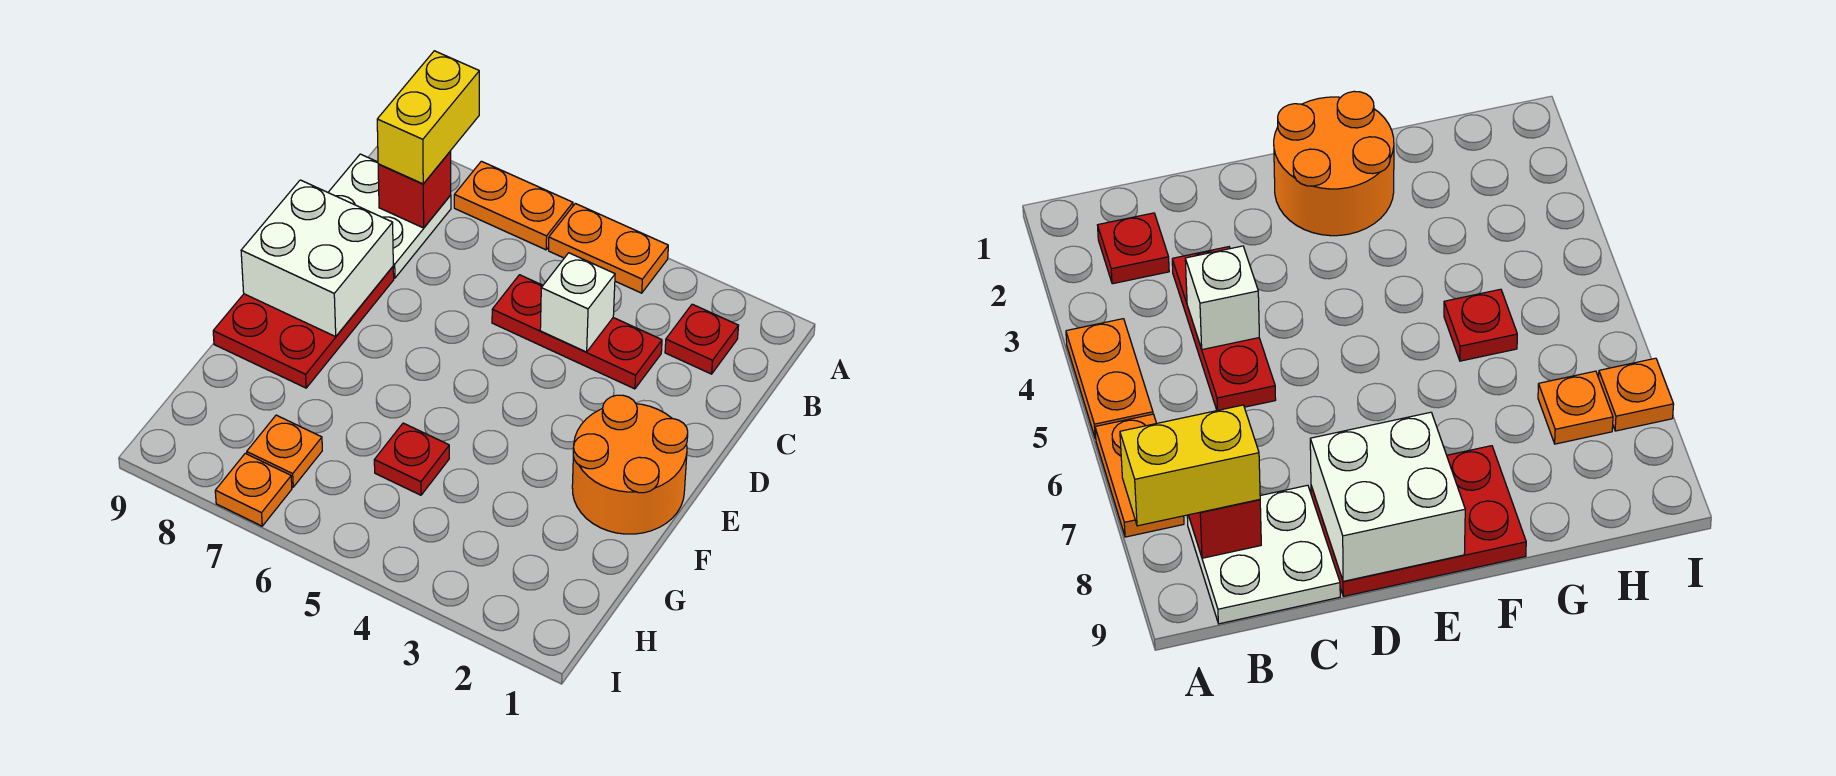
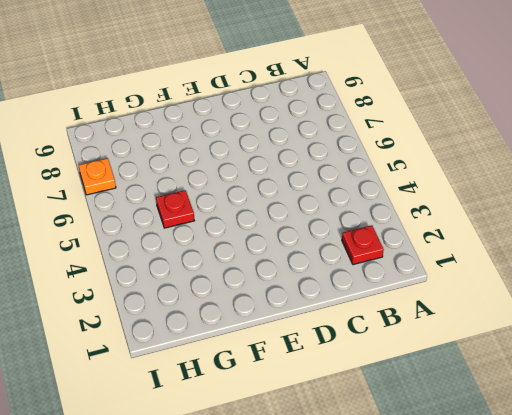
none -> orange plate A4:A5 level 1
none -> orange plate A6:A7 level 1
none -> white plate B8:C9 level 1

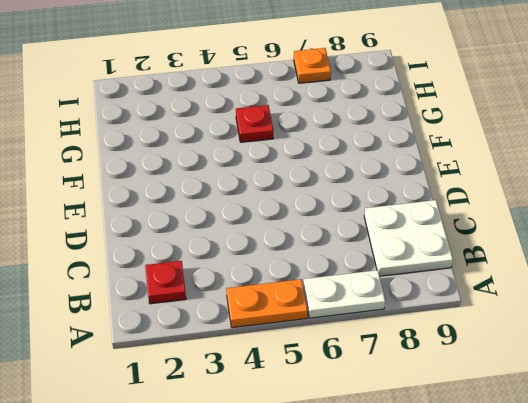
white plate A6:A7 level 1 -> orange plate A6:A7 level 1
none -> red plate C3:C5 level 1
none -> red plate D8:F9 level 1
none -> orange round brick E1:F2 level 1

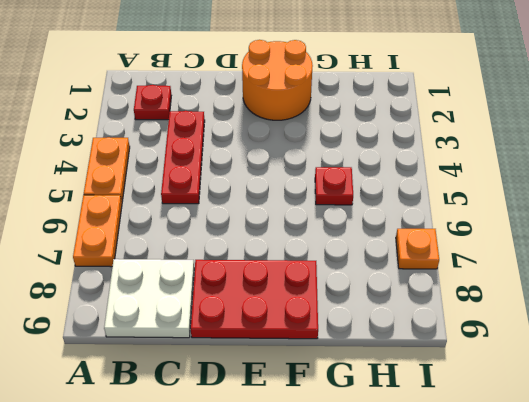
none -> orange plate H7 level 1
none -> red brick B8 level 2
none -> white brick C4 level 2

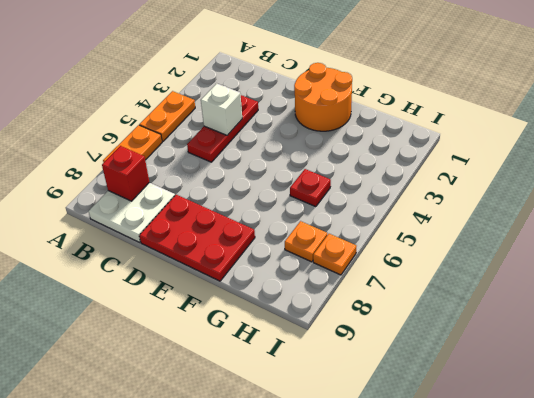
none -> red plate B2 level 1
none -> white brick D8:E9 level 2
none -> yellow brick A8:B8 level 3

